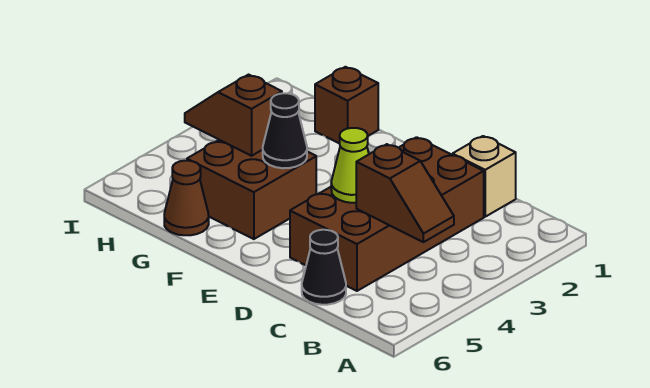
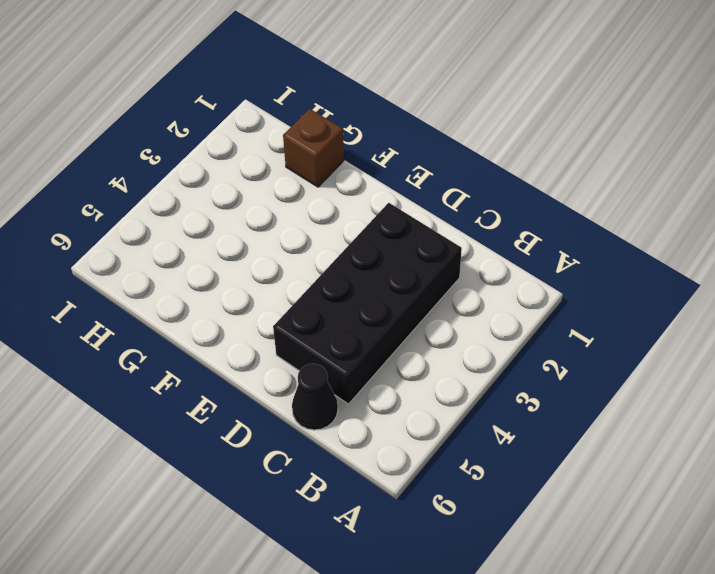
black brick C2:D5 level 1 -> brown brick C2:D5 level 1
none -> tan brick C1 level 1
none -> brown brick F4:G5 level 1

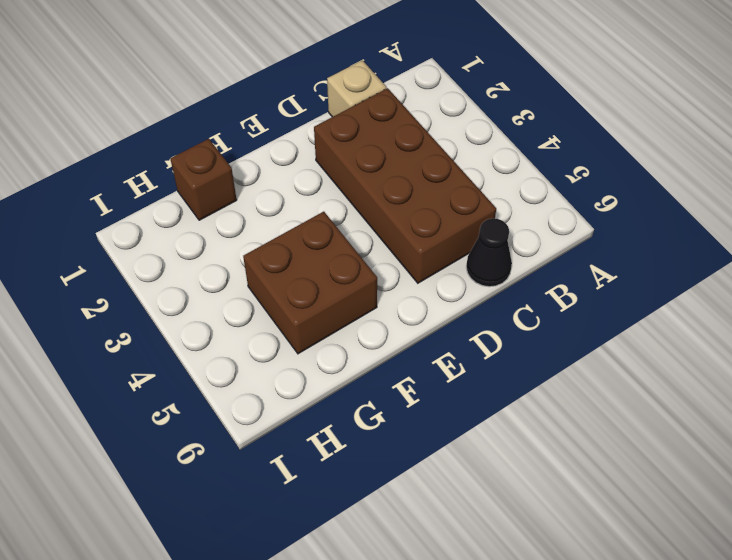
none -> brown cone G6 level 1
none -> brown slope B4:C4 level 2 top C

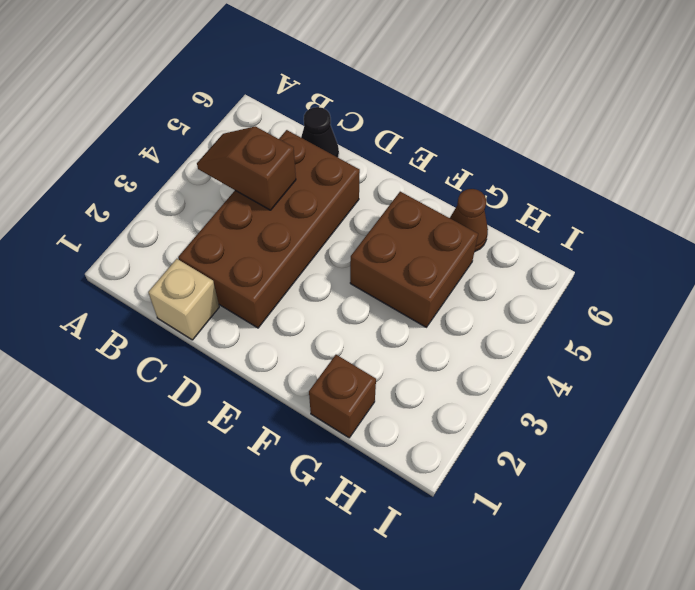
none -> lime cone D4 level 2
none -> black cone F4 level 2

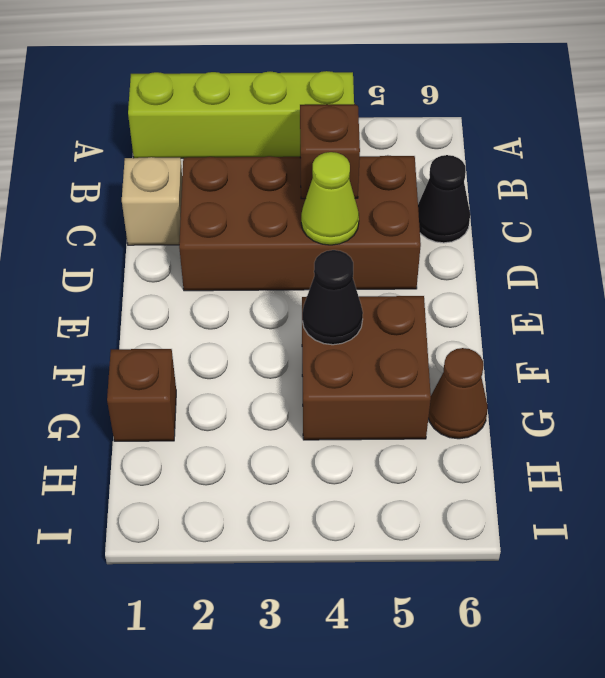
lime brick A1:A4 level 1 -> none
none -> brown slope G4:H4 level 2 top G

